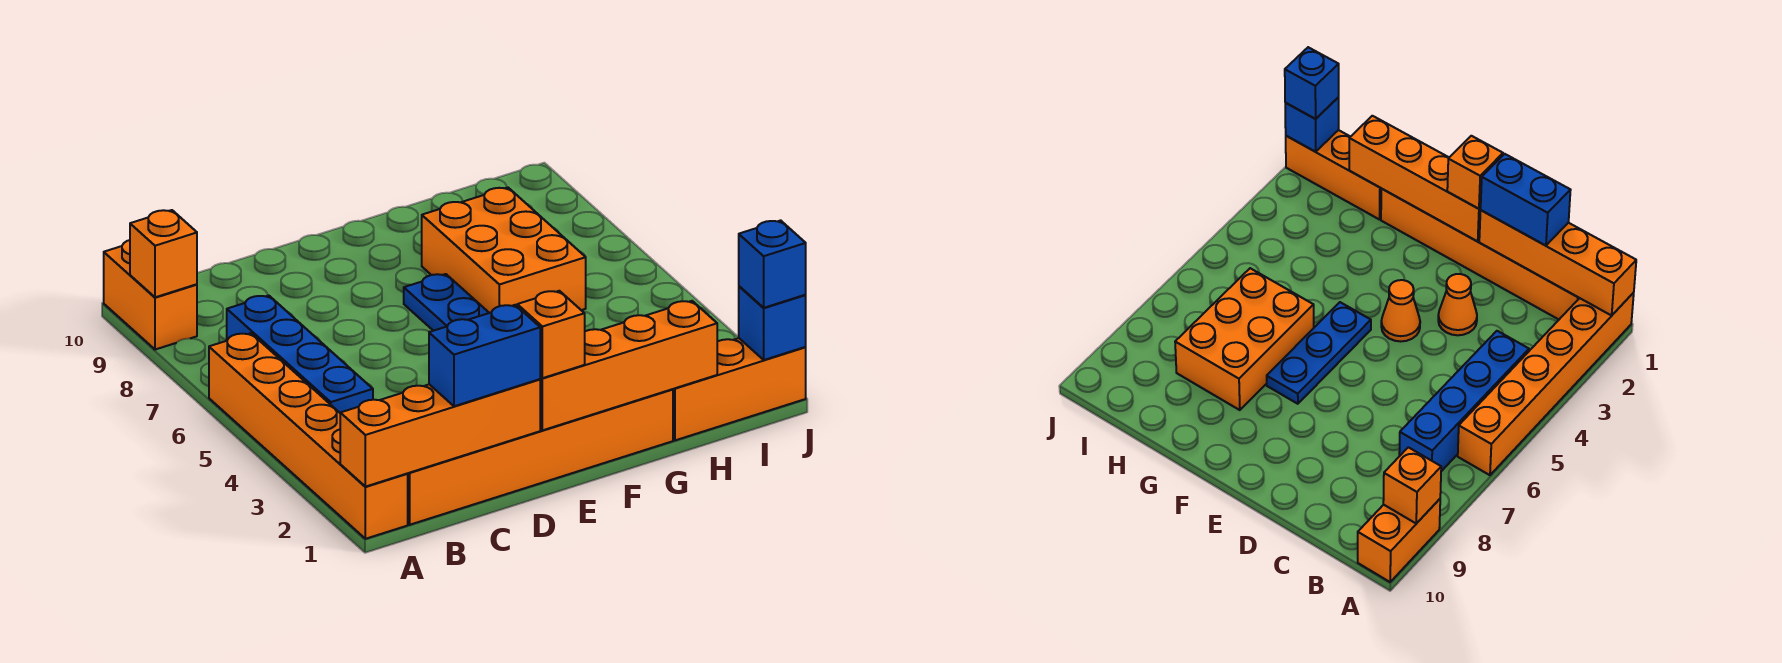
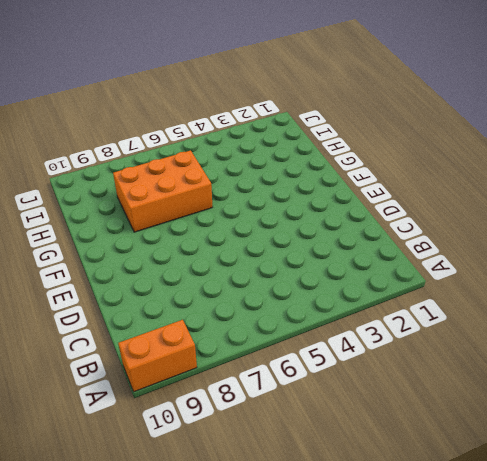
none -> orange brick A1:A6 level 1
none -> orange brick B1:G1 level 1
none -> blue brick B4:B7 level 1

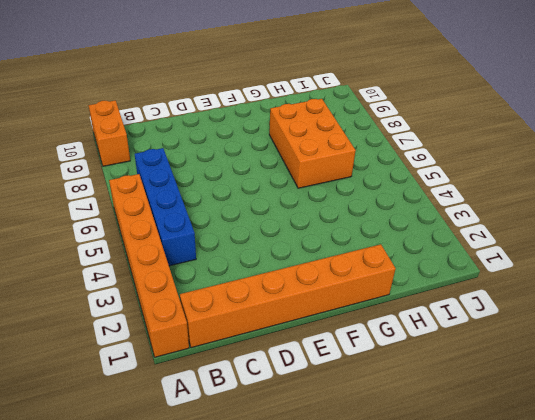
none -> orange cone D3 level 1
none -> orange cone E4 level 1
none -> blue plate F5:F7 level 1

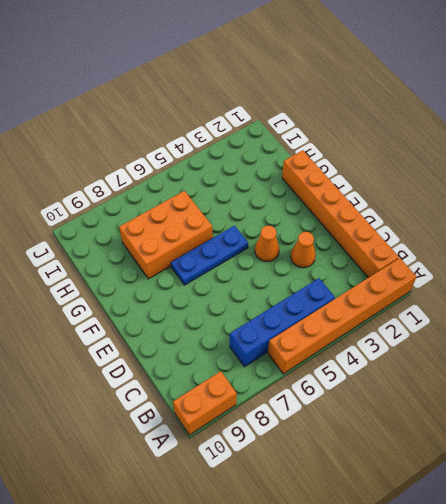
none -> orange brick H1:J1 level 1
none -> orange brick A1:D1 level 2
none -> orange brick A9 level 2

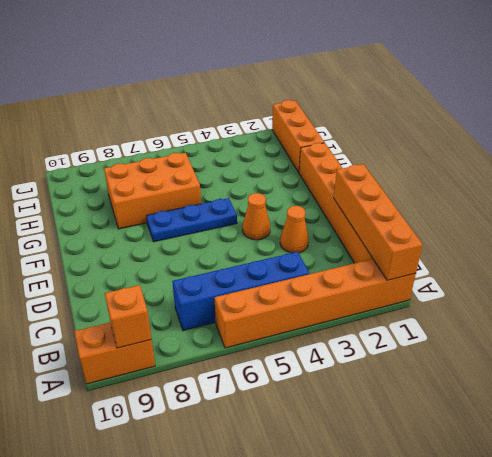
none -> orange brick E1:H1 level 2
none -> blue brick J1 level 2
none -> blue brick C1:D1 level 3

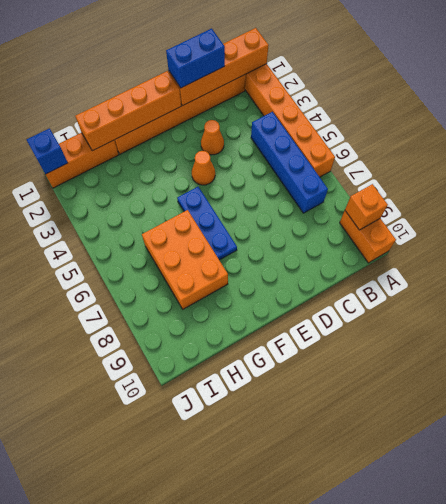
none -> orange brick E1 level 3
none -> blue brick J1 level 3

